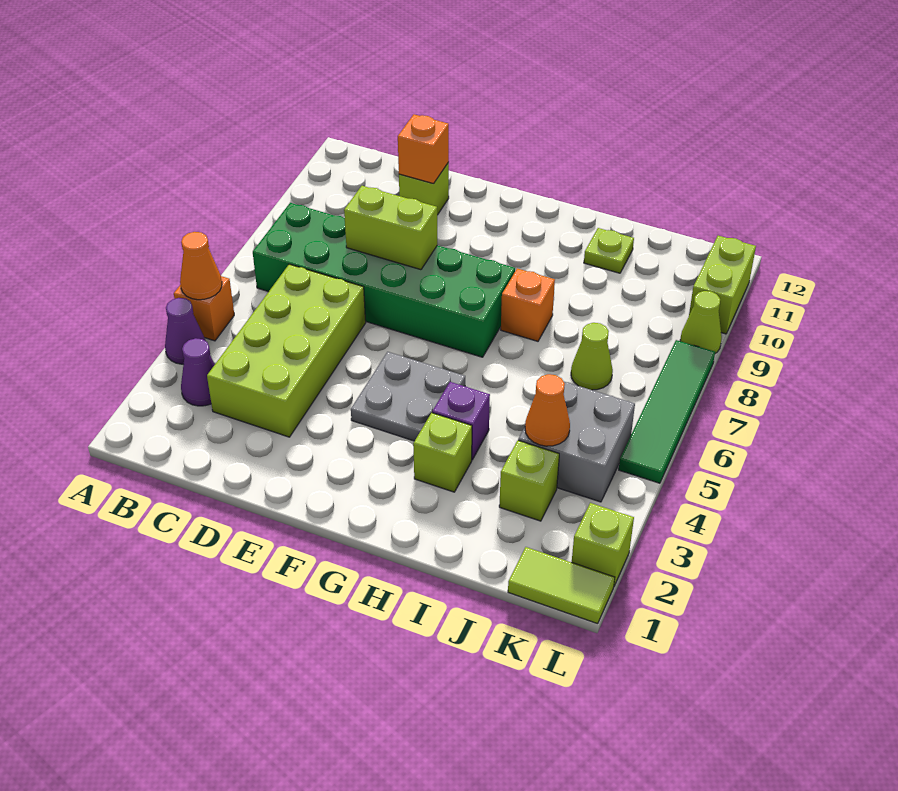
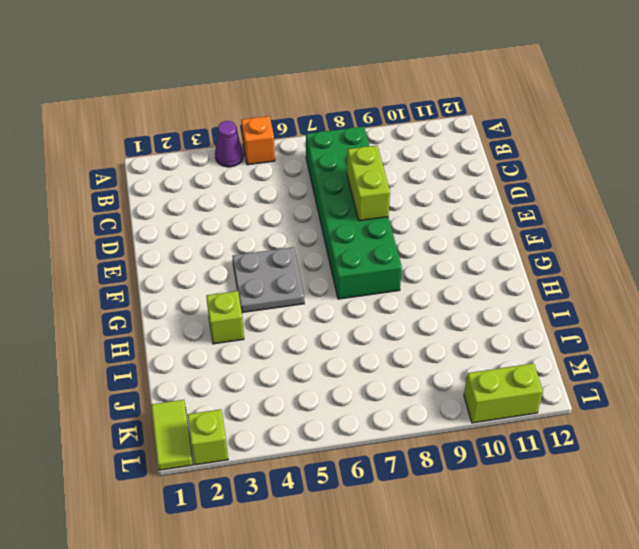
none -> purple cone B3 level 1
none -> lime brick C3:D6 level 1
none -> lime brick D11 level 1

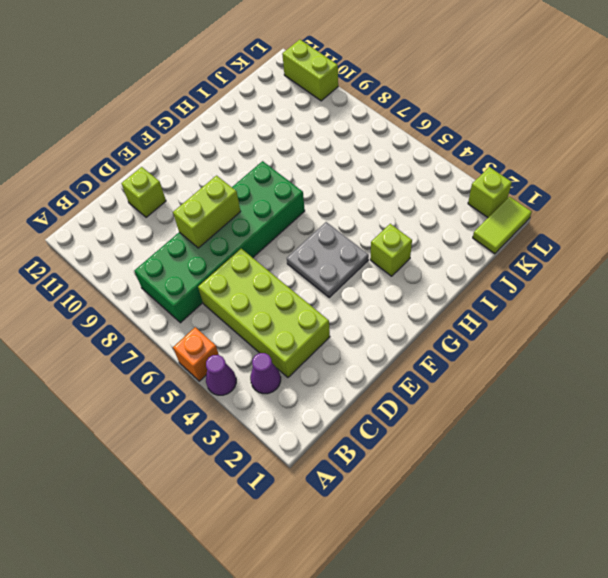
none -> purple brick H4 level 1
none -> orange brick H8 level 1
none -> lime plate I11 level 1

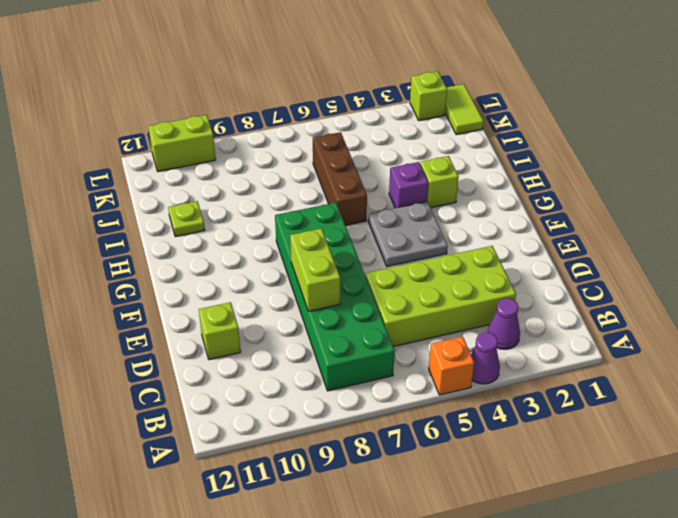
brown brick H6:J6 level 1 -> none
none -> orange brick H8 level 1
none -> lime brick J3 level 1
none -> grey brick J4:K5 level 1

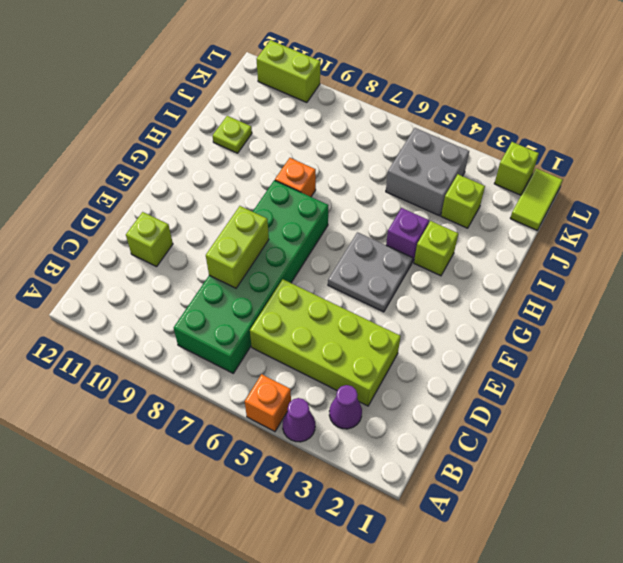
none -> lime cone J7 level 1
none -> green tile L5:L8 level 1
none -> lime cone L9 level 1

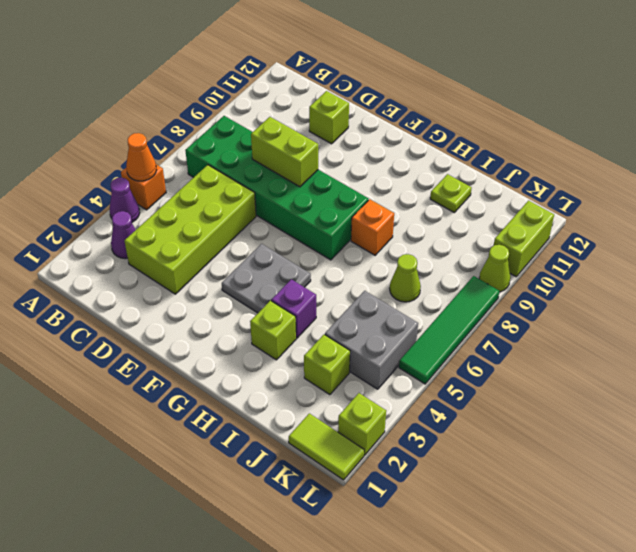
none -> orange brick D11 level 2
none -> orange cone J4 level 2

